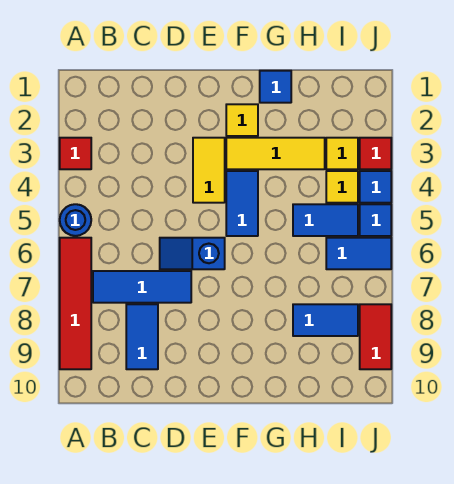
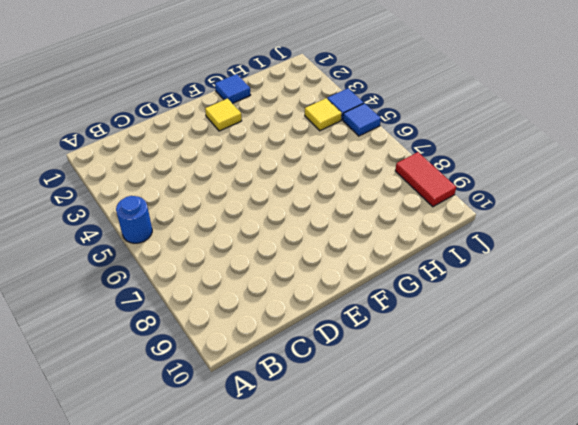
none -> red tile A3 level 1
none -> red tile A6:A9 level 1
none -> blue tile B7:D7 level 1

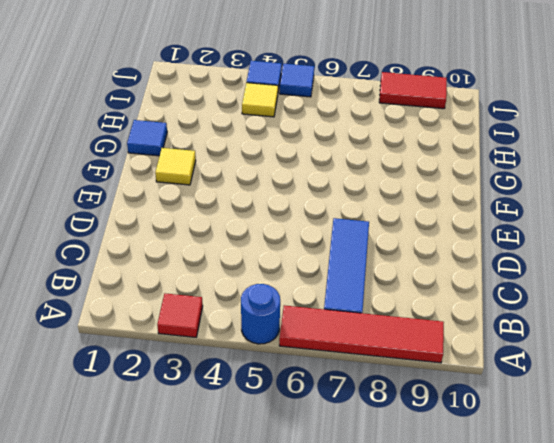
none -> blue tile C8:C9 level 1
none -> blue slope D6:E6 level 1 top E
none -> yellow tile E3:E4 level 1

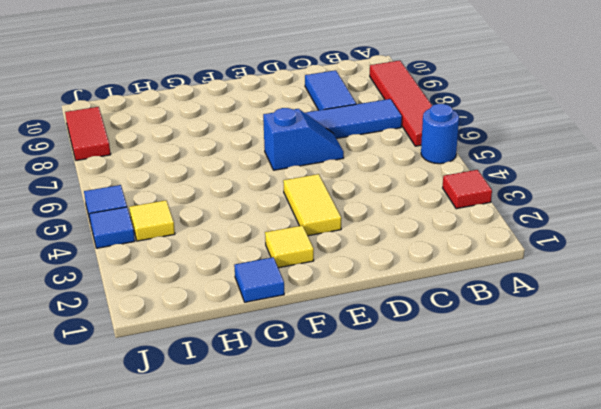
none -> yellow tile F3:H3 level 1
none -> blue tile F4:F5 level 1
none -> blue tile H5:I5 level 1

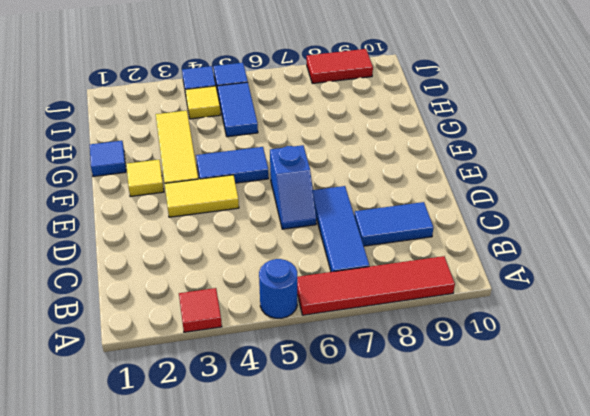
none -> blue tile H8:I8 level 1
none -> yellow tile I3 level 1
none -> blue tile I6:J6 level 1

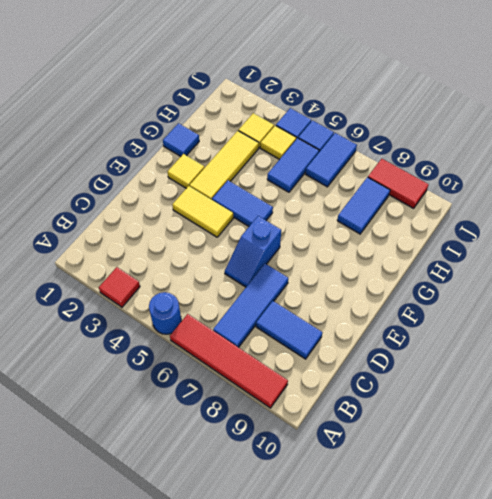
none -> red tile J3 level 1

